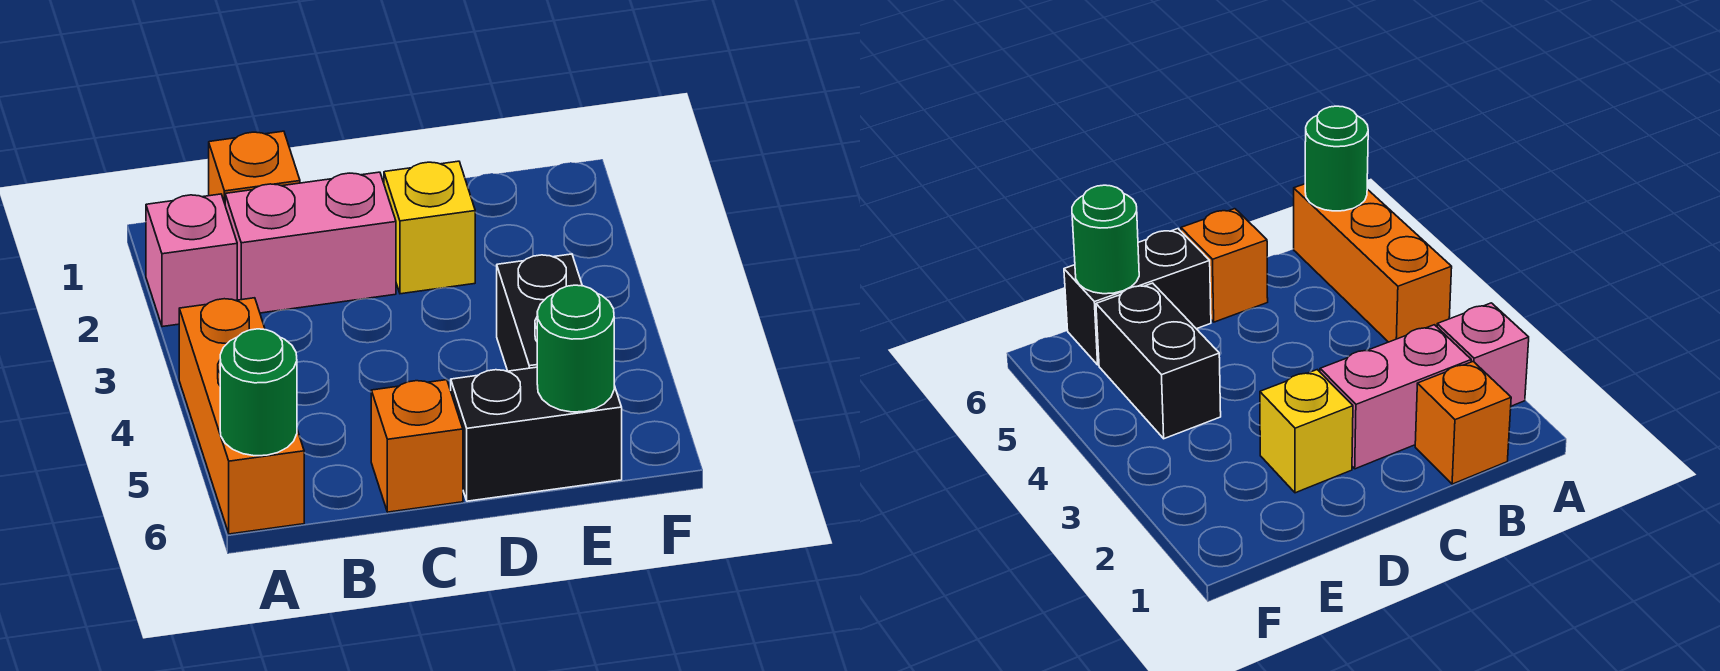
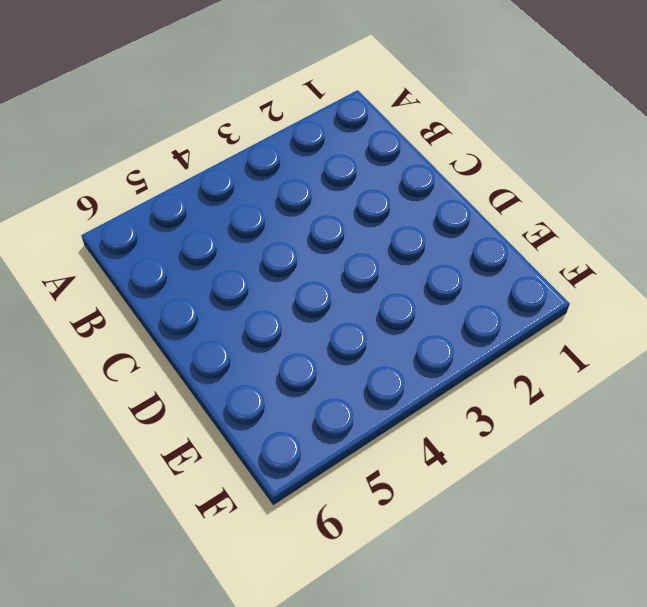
none -> pink brick A2 level 1
none -> orange brick A4:A6 level 1

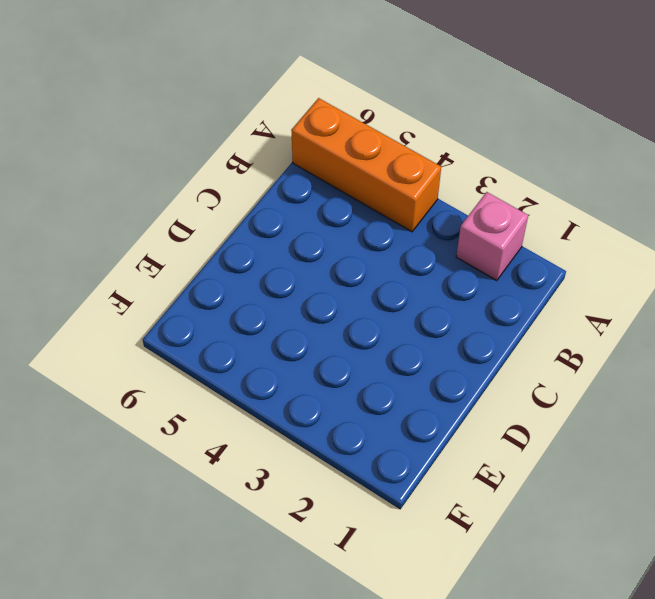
none -> orange brick B1 level 1
none -> pink brick B2:C2 level 1

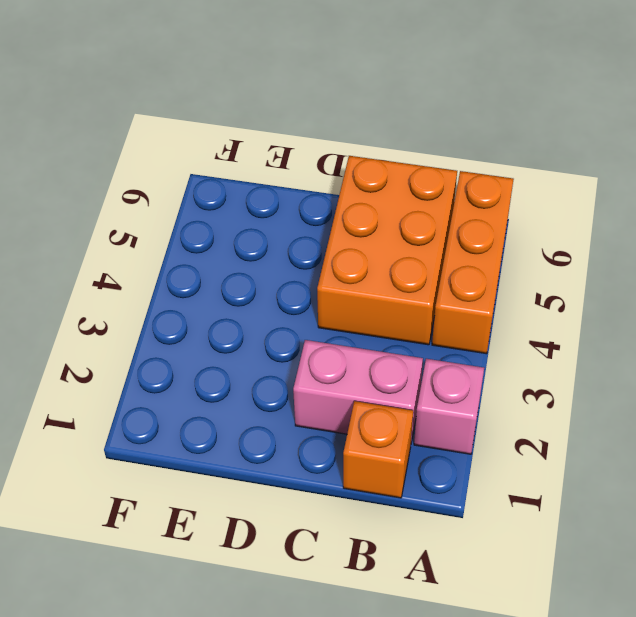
orange brick B4:C6 level 1 -> orange brick C6 level 1
none -> yellow brick D2 level 1
none -> black brick D6:E6 level 1

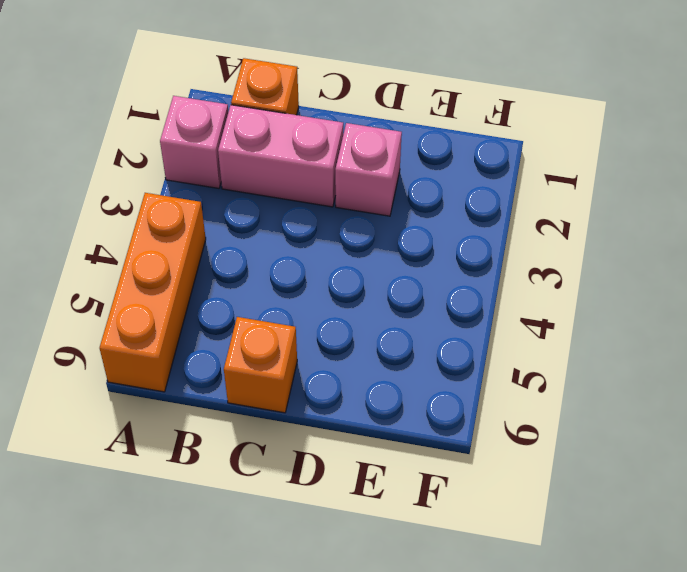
pink brick D2 level 1 -> yellow brick D2 level 1
none -> black brick D6:E6 level 1
none -> black brick E4:E5 level 1

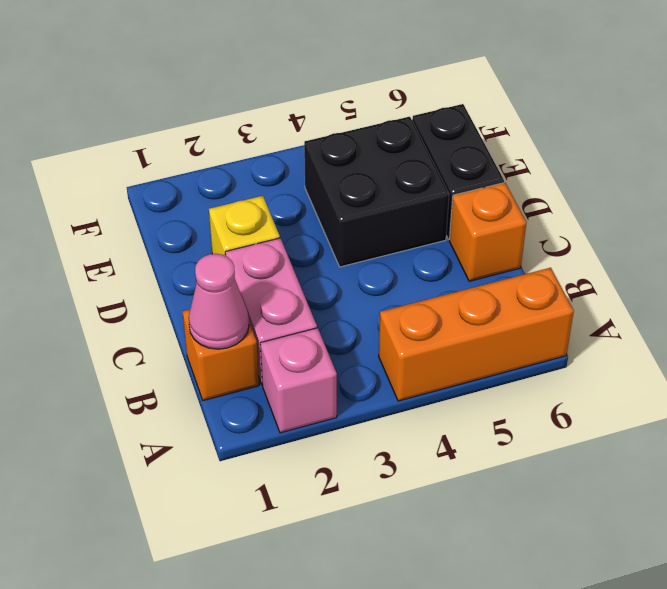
pink cone B1 level 2 -> none
black brick D4:E5 level 1 -> black brick E4:E5 level 1
none -> green round brick A6 level 2
none -> green round brick E6 level 2

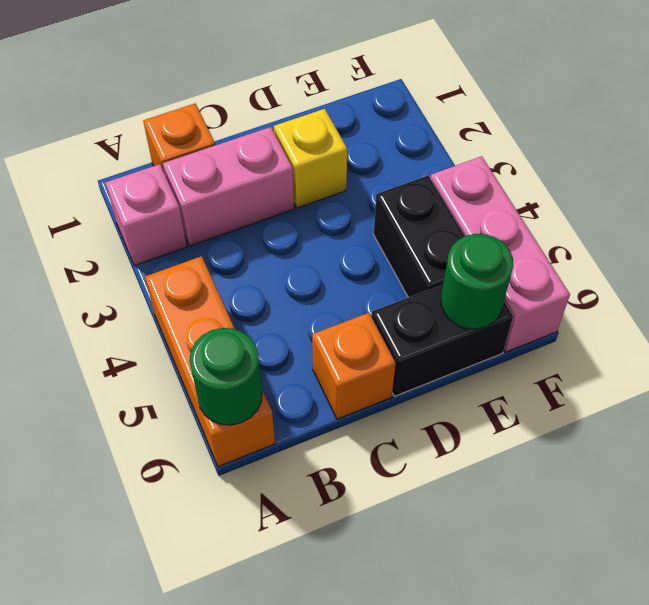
pink brick F4:F6 level 1 -> none

